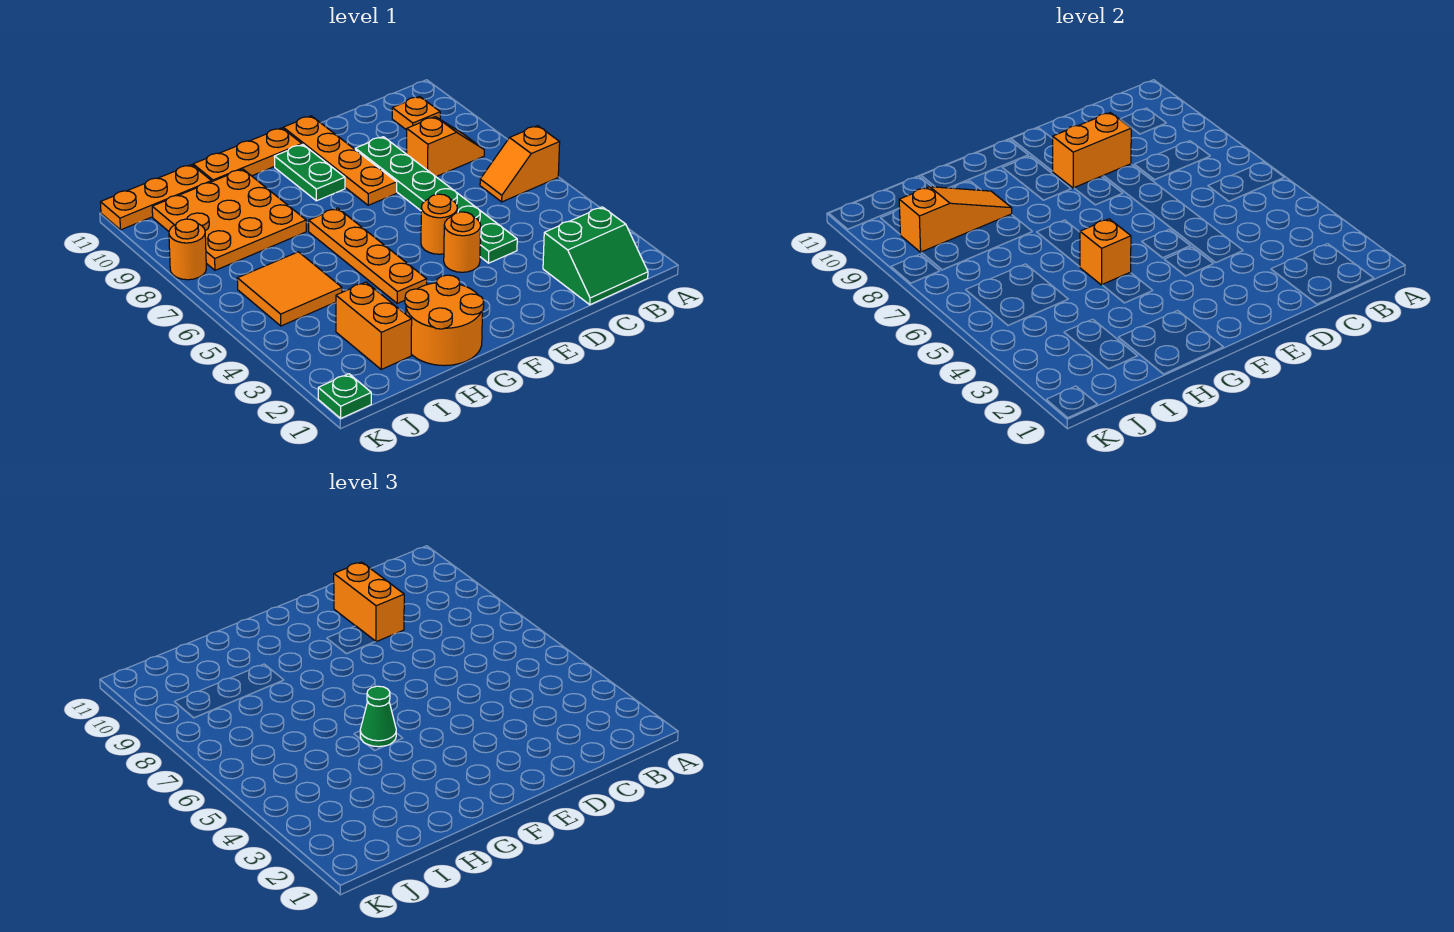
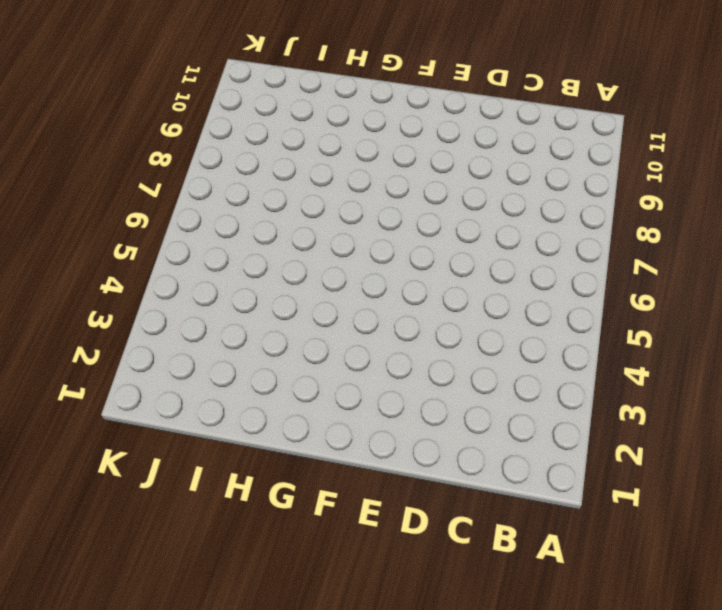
none -> orange slope A6:B6 level 1 top A
none -> green slope B1:C2 level 1 top 2
none -> orange slope B8:C8 level 1 top C

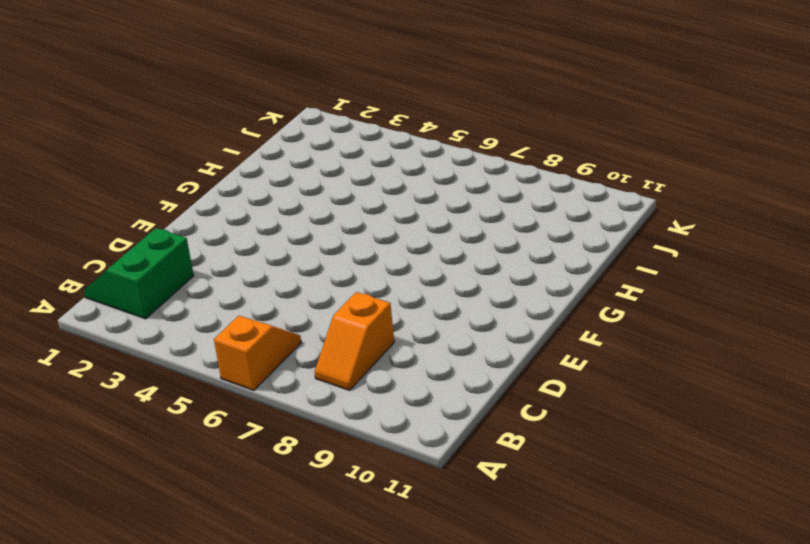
none -> orange plate B10 level 1
none -> green plate D4:D9 level 1
none -> orange round brick E4 level 1

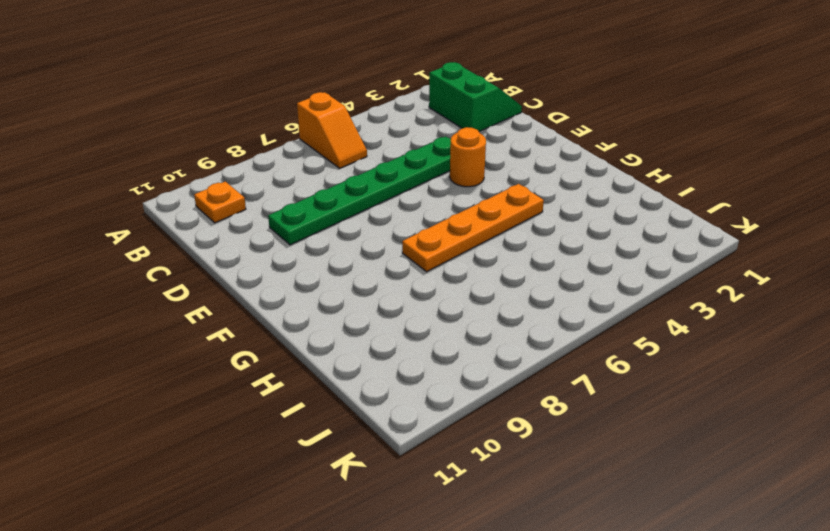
none -> orange slope B8:C8 level 1 top C
none -> orange round brick E5 level 1
none -> orange plate E8:E11 level 1

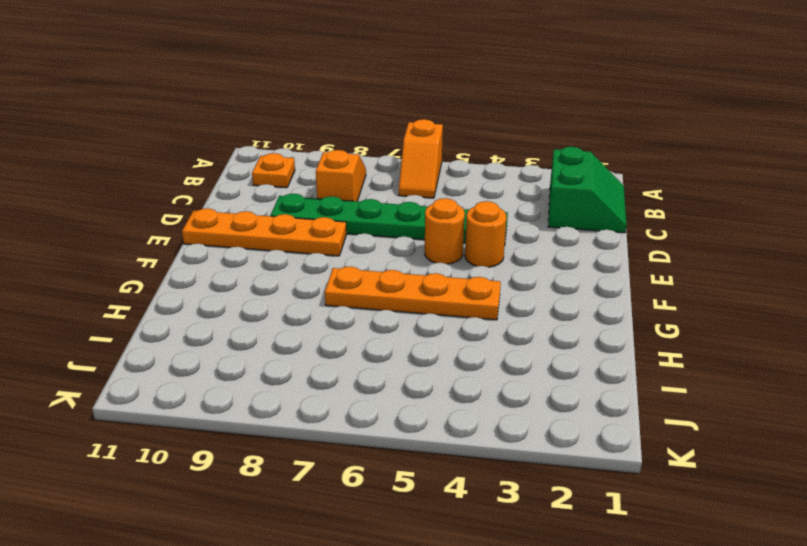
none -> green plate F9:F10 level 1
none -> orange plate F11:H11 level 1
none -> orange round brick G1:H2 level 1

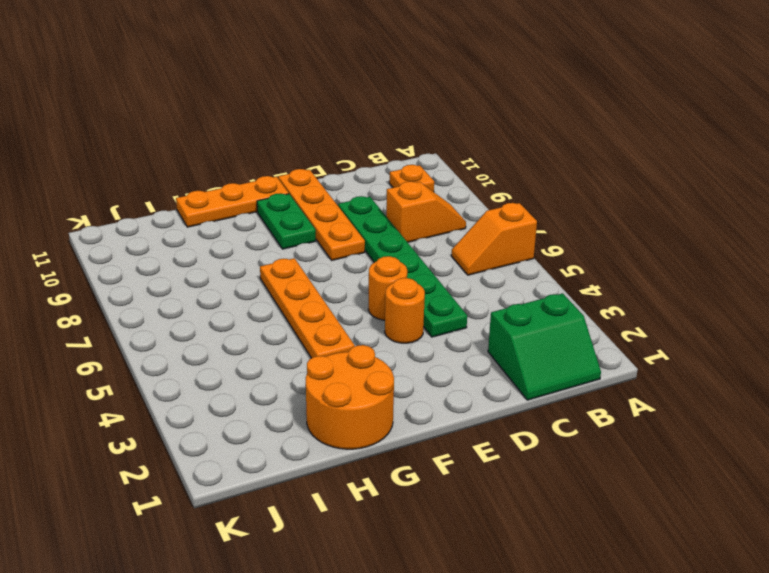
none -> orange plate H8:J10 level 1
none -> orange brick I2:I3 level 1
none -> orange tile I5:J6 level 1

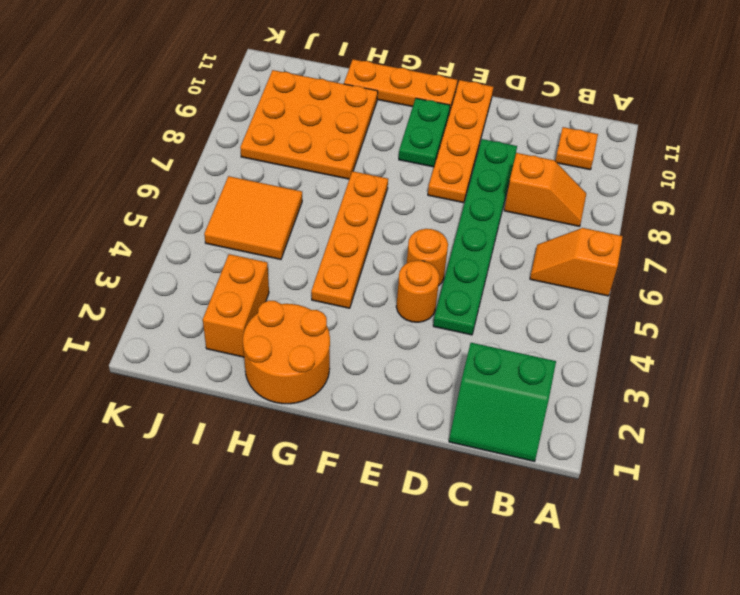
none -> orange plate I11:K11 level 1
none -> green plate K1 level 1
none -> orange round brick K8 level 1

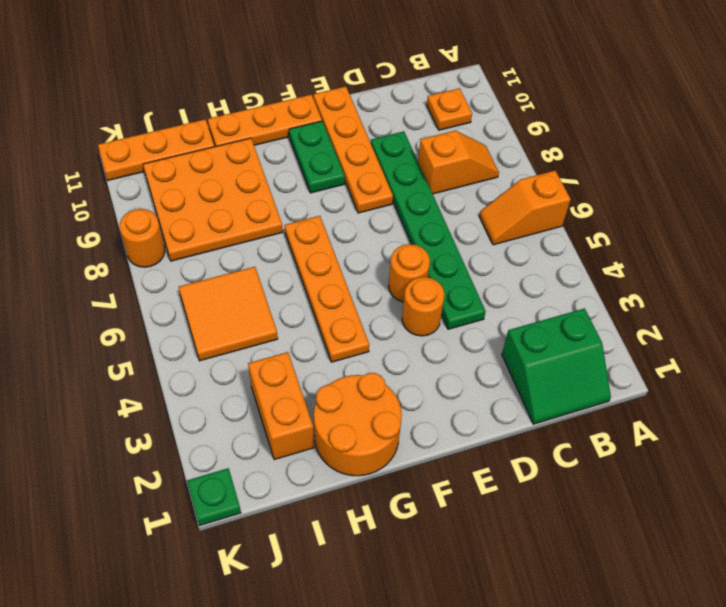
none -> orange brick D9:E9 level 2
none -> orange brick G5 level 2
none -> orange slope H9:J9 level 2 top J

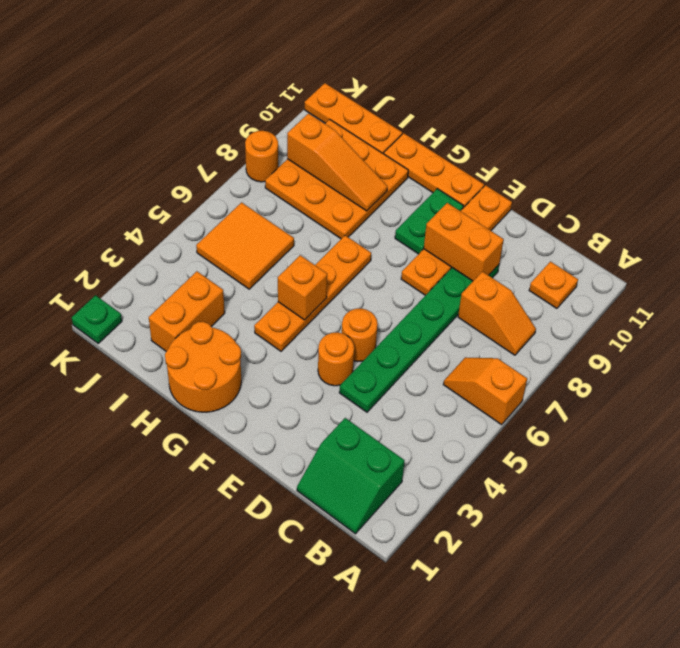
none -> orange brick D9:D10 level 3
none -> green cone G5 level 3

